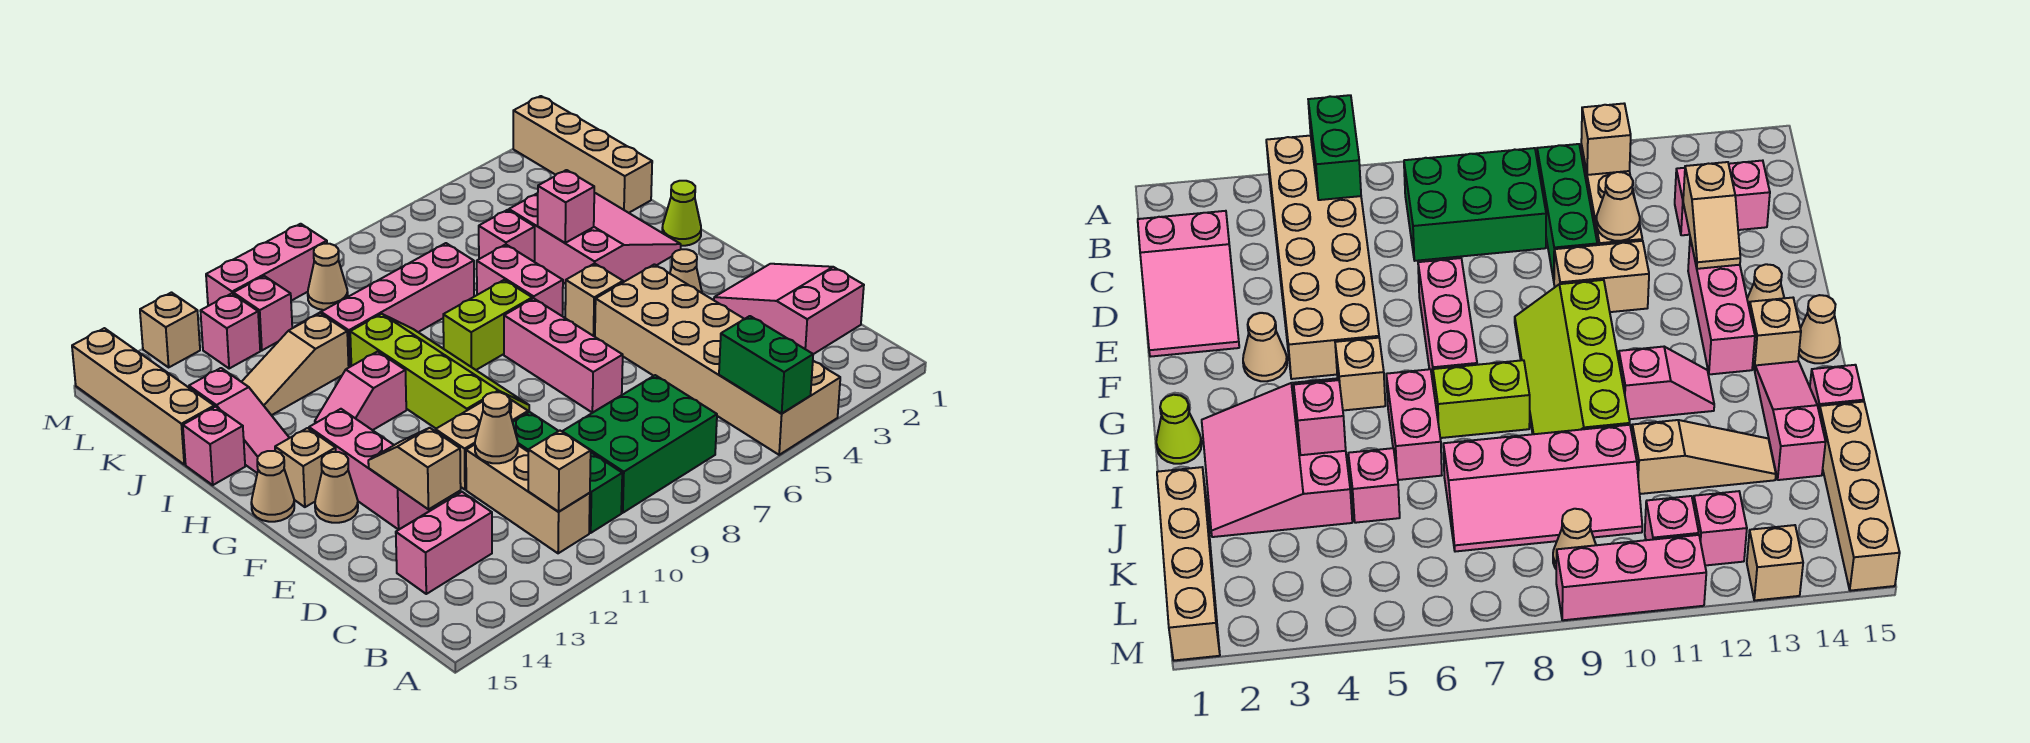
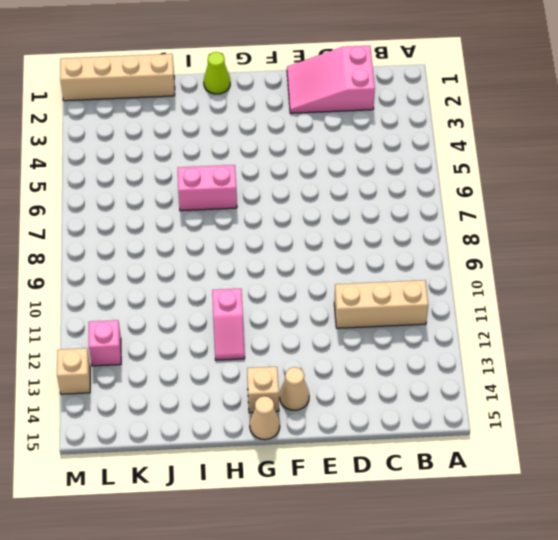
none -> tan brick A4:F5 level 1
none -> green brick B7:C9 level 1
none -> green brick B10:D10 level 1
none -> pink brick C13:C14 level 1

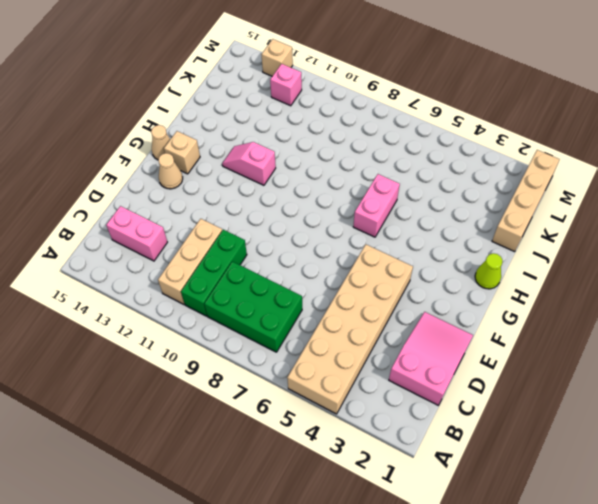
none -> pink brick E7:G7 level 1
none -> tan brick E10:E11 level 1
none -> pink brick E13:G13 level 1
none -> tan cone F3 level 1

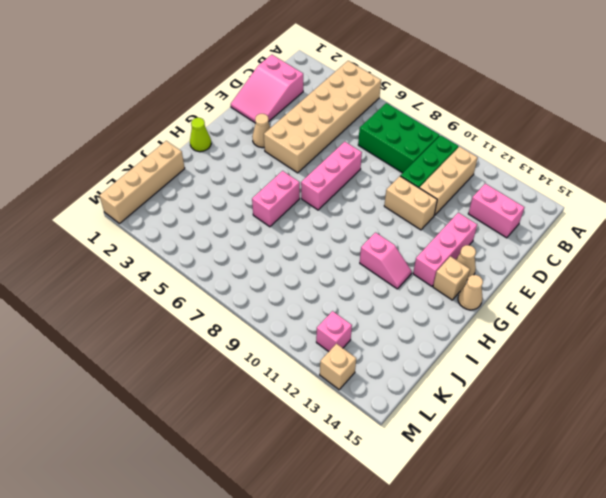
none -> lime slope F9:I10 level 1 top 10
none -> tan brick G5 level 1
none -> pink slope H2:J4 level 1 top 4
none -> lime brick H7:H8 level 1

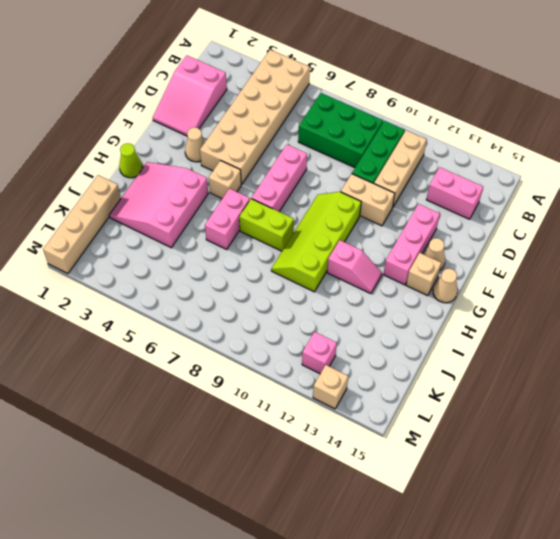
none -> pink slope H14:J14 level 1 top J
none -> pink brick I15 level 1
none -> pink brick J5 level 1
none -> pink slope J7:K10 level 1 top J

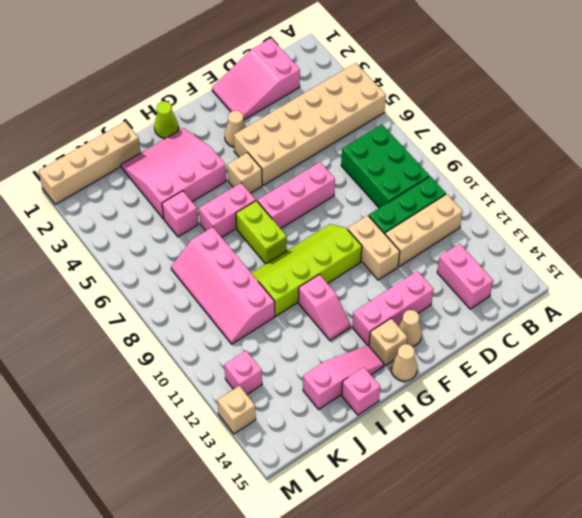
none -> tan slope J11:J13 level 1 top 11
none -> tan brick J15:M15 level 1
none -> tan cone L9 level 1
none -> pink brick L11 level 1

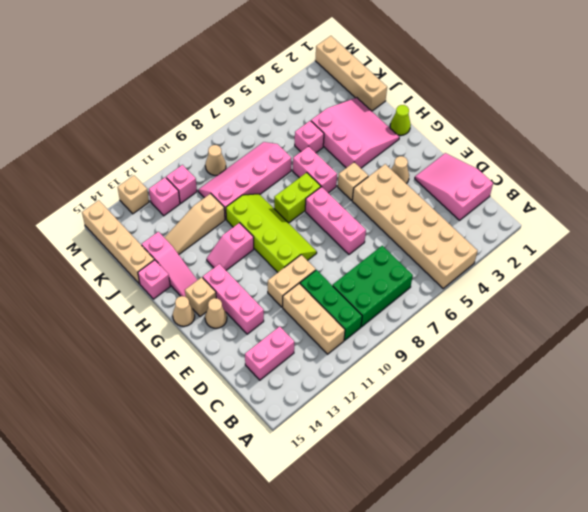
none -> pink brick M9:M11 level 1
none -> green brick A5:B5 level 2
none -> tan brick B11 level 2
none -> tan cone D11 level 2

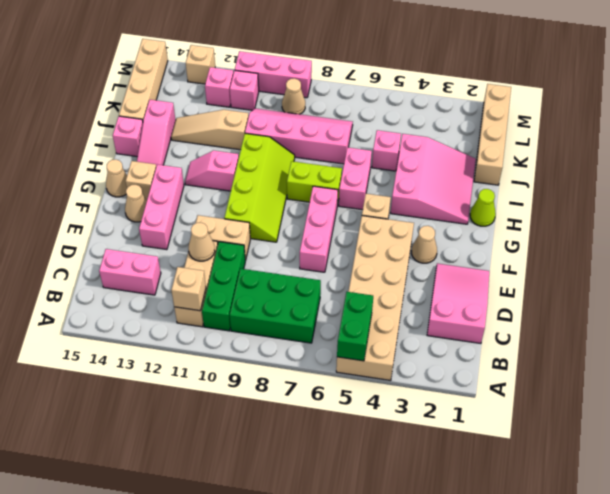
none -> tan slope D13:E13 level 2 top D
none -> pink brick I4 level 2

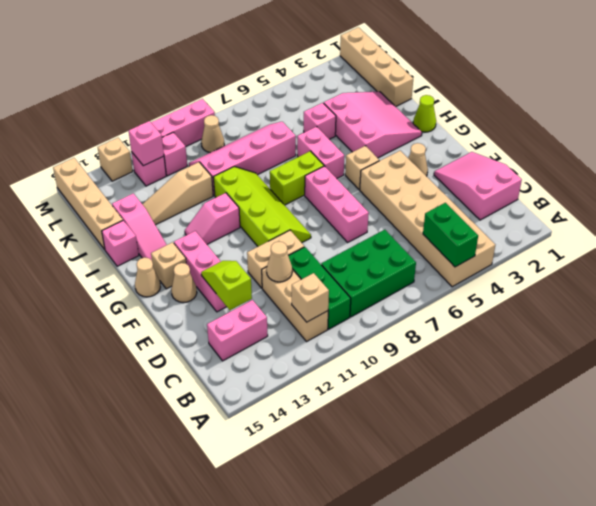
lime slope D13:E13 level 2 top D -> tan slope D13:E13 level 2 top D
pink brick L12 level 2 -> pink brick I4 level 2

